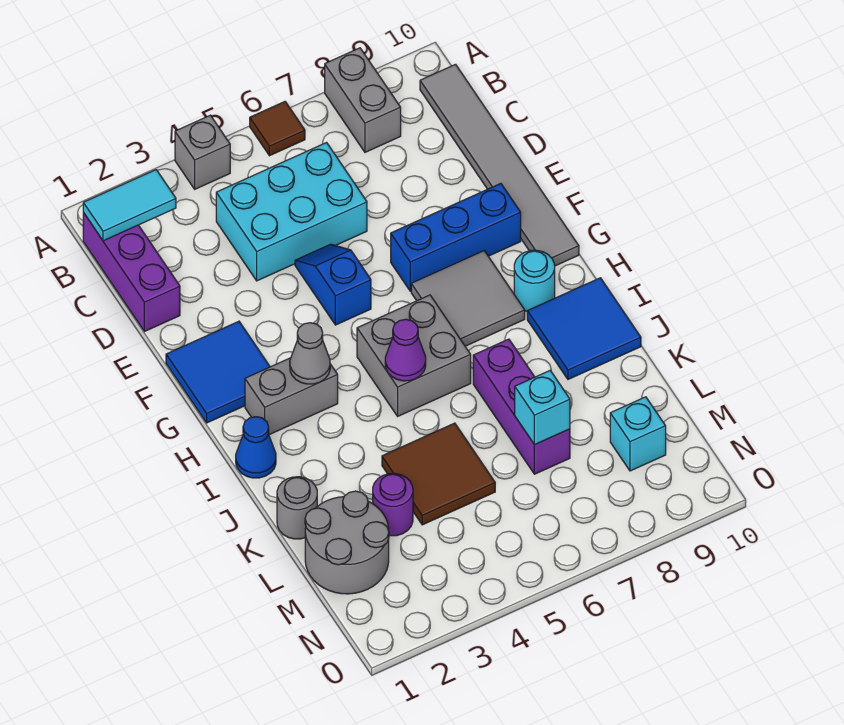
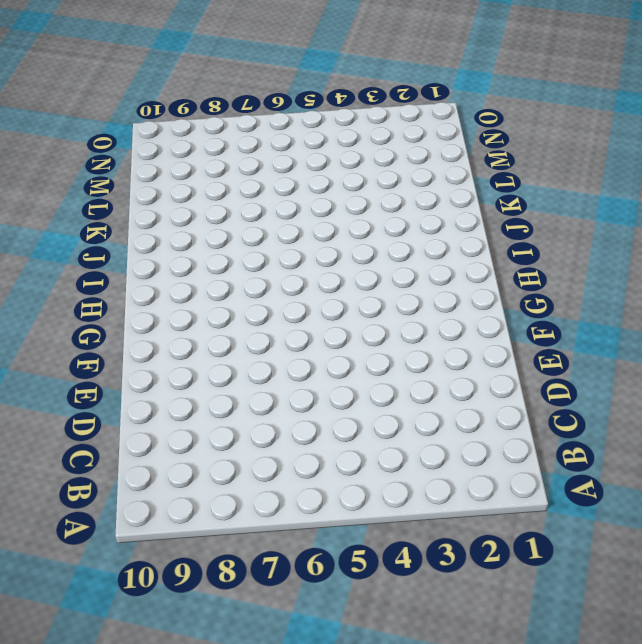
none -> grey brick A4 level 1
none -> brown tile A6 level 1
none -> grey brick A8:B8 level 1

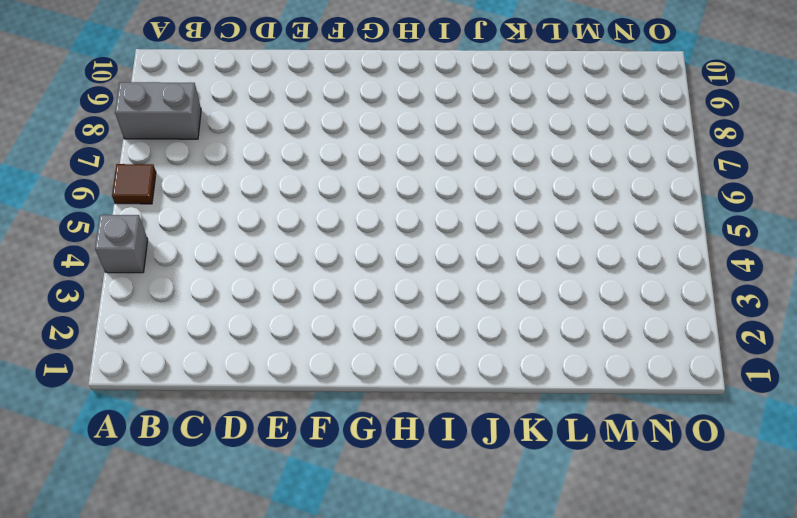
none -> purple brick B1:D1 level 1
none -> grey tile B10:G10 level 1
none -> cyan brick C4:D6 level 1

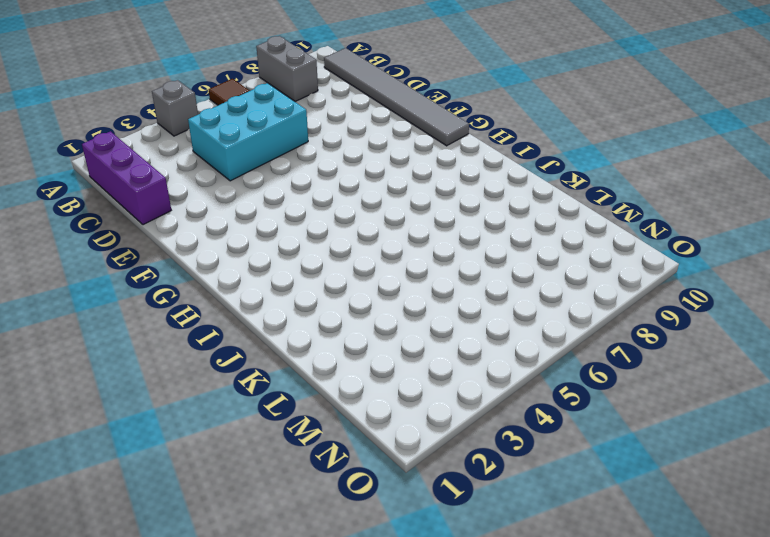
none -> blue slope E5:F5 level 1 top F
none -> blue tile F1:G2 level 1
none -> blue brick F7:F9 level 1

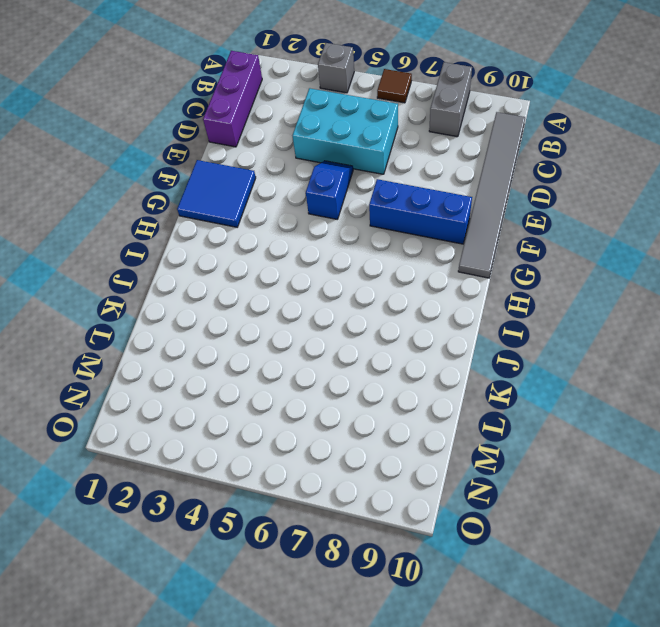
none -> grey tile G7:H8 level 1
none -> grey brick H2:H3 level 1
none -> grey brick H5:I6 level 1

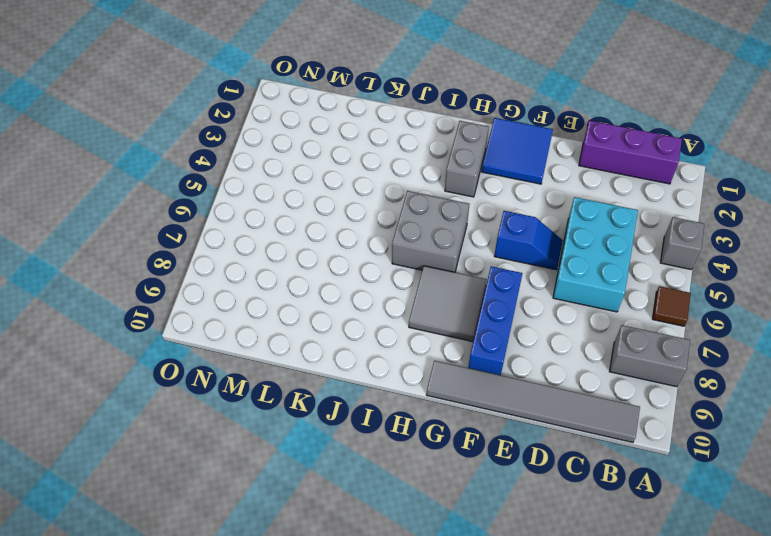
none -> cyan round brick H9 level 1
none -> blue cone I1 level 1
none -> blue tile I9:J10 level 1

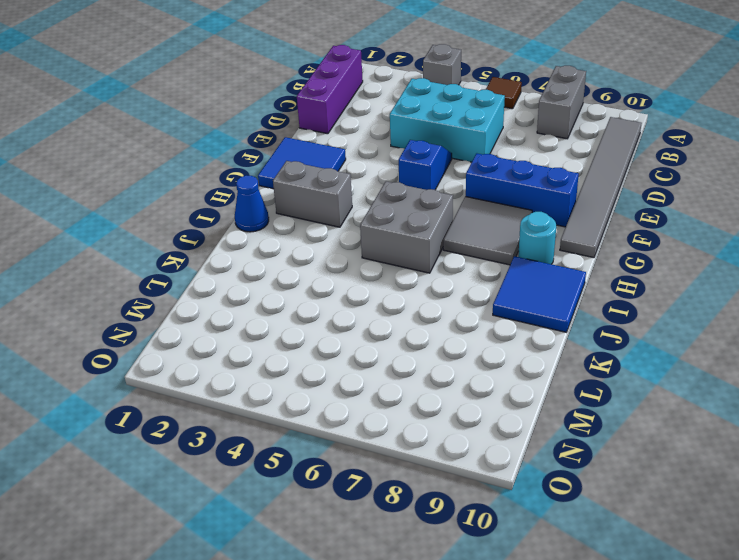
none -> purple brick J7:L7 level 1
none -> grey round brick K1 level 1
none -> brown tile K4:L5 level 1

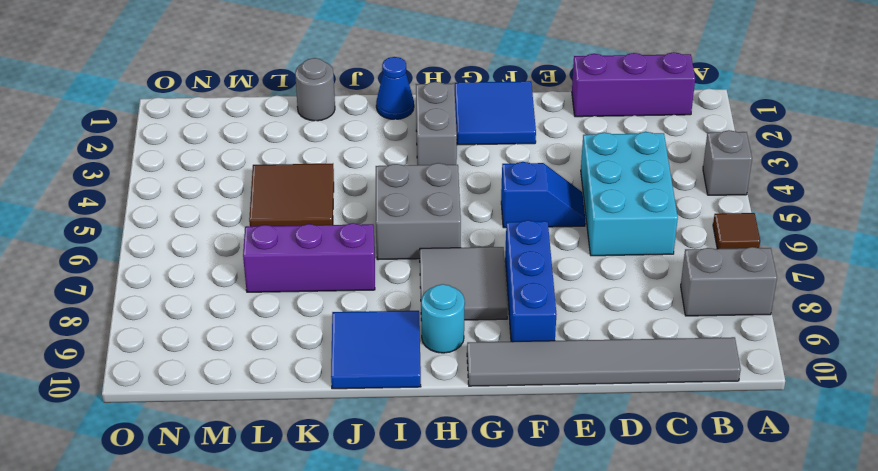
none -> grey round brick L1:M2 level 1
none -> purple round brick L3 level 1
none -> cyan brick M9 level 1

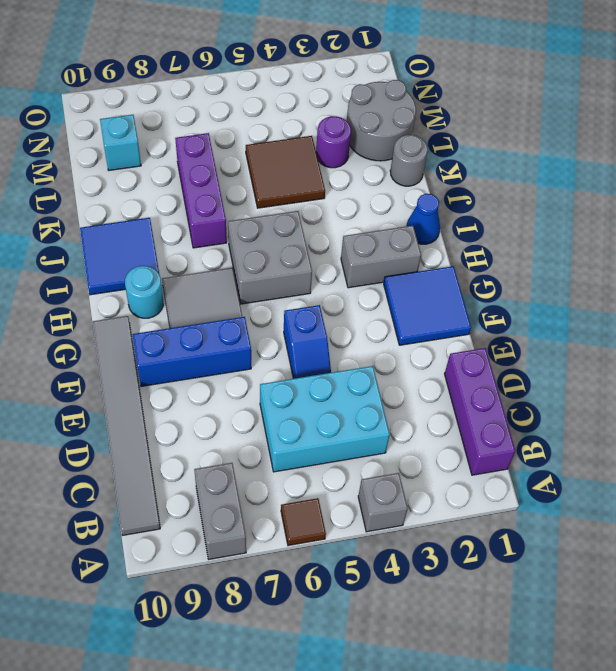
none -> cyan tile B1:B2 level 2
none -> grey cone H3 level 2
none -> purple cone I5 level 2

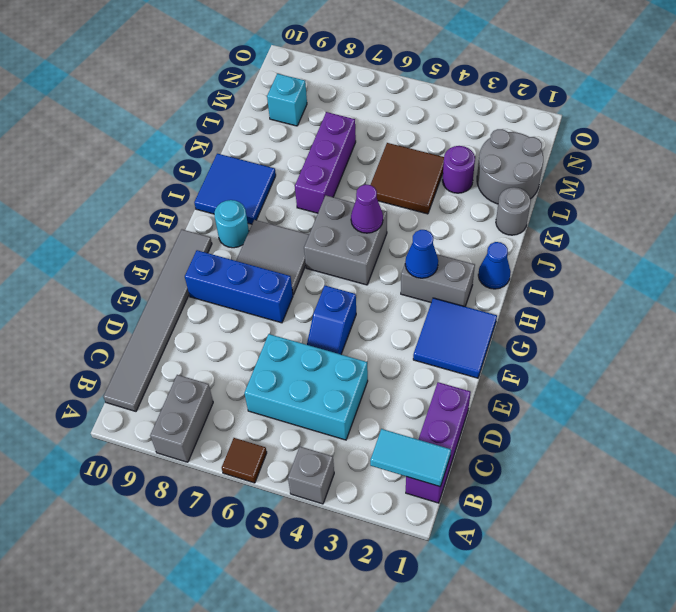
blue cone H3 level 2 -> grey cone H3 level 2
none -> cyan brick L7 level 2

